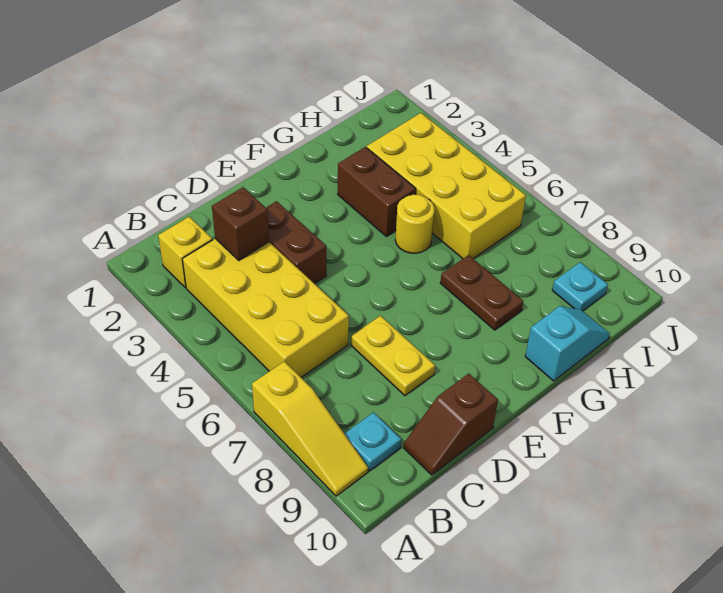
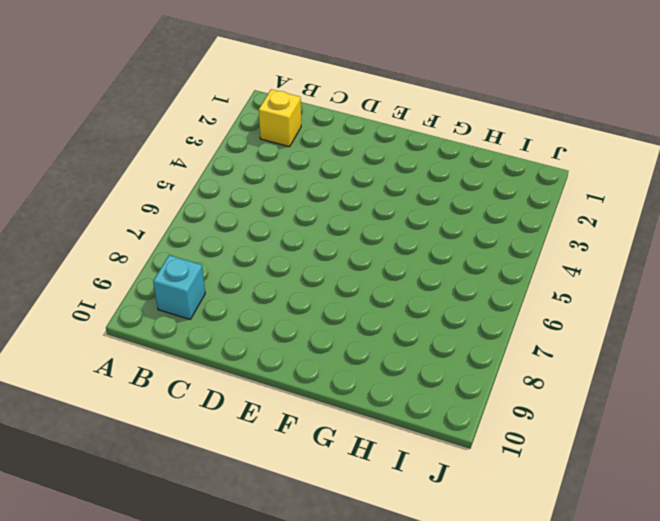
cyan brick B9 level 1 -> cyan plate B9 level 1
none -> yellow slope A7:A9 level 1 top 7
none -> yellow brick B3:C6 level 1
none -> brown slope C10:D10 level 1 top D

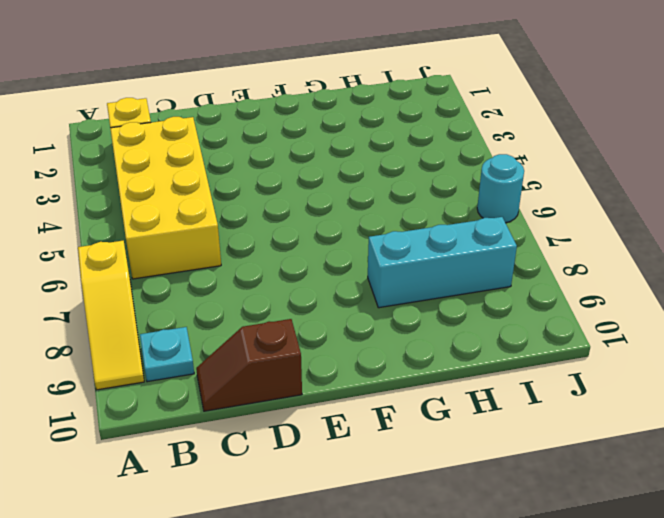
cyan brick G8:I8 level 1 -> brown plate G7:G8 level 1
cyan round brick J6 level 1 -> none
none -> brown brick D3:D4 level 1
none -> yellow plate D7:D8 level 1
none -> brown brick G3:G4 level 1

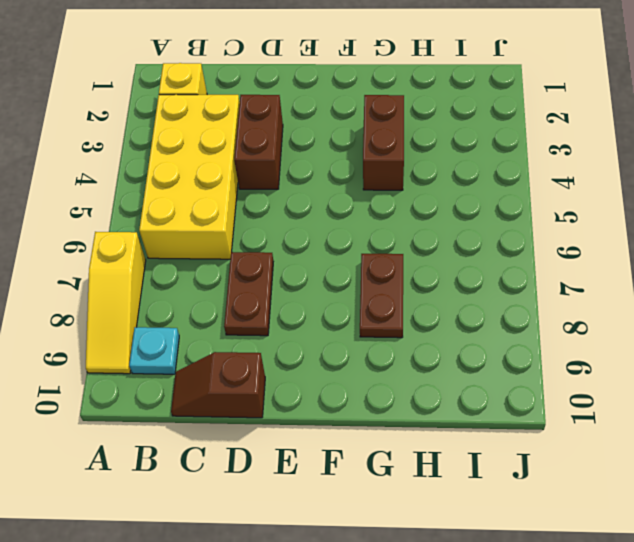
brown plate D7:D8 level 1 -> yellow plate D7:D8 level 1
none -> yellow round brick G5 level 1
none -> cyan slope G10:H10 level 1 top G
none -> yellow brick H3:I6 level 1

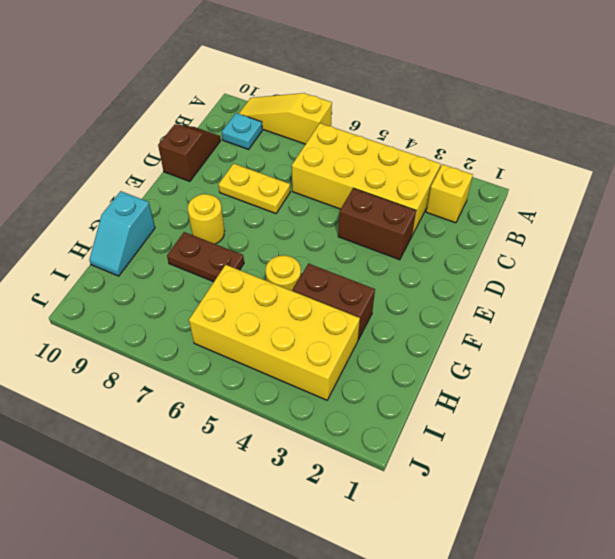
yellow round brick F8 level 1 -> none
none -> cyan plate I9 level 1
none -> brown brick C3 level 2

